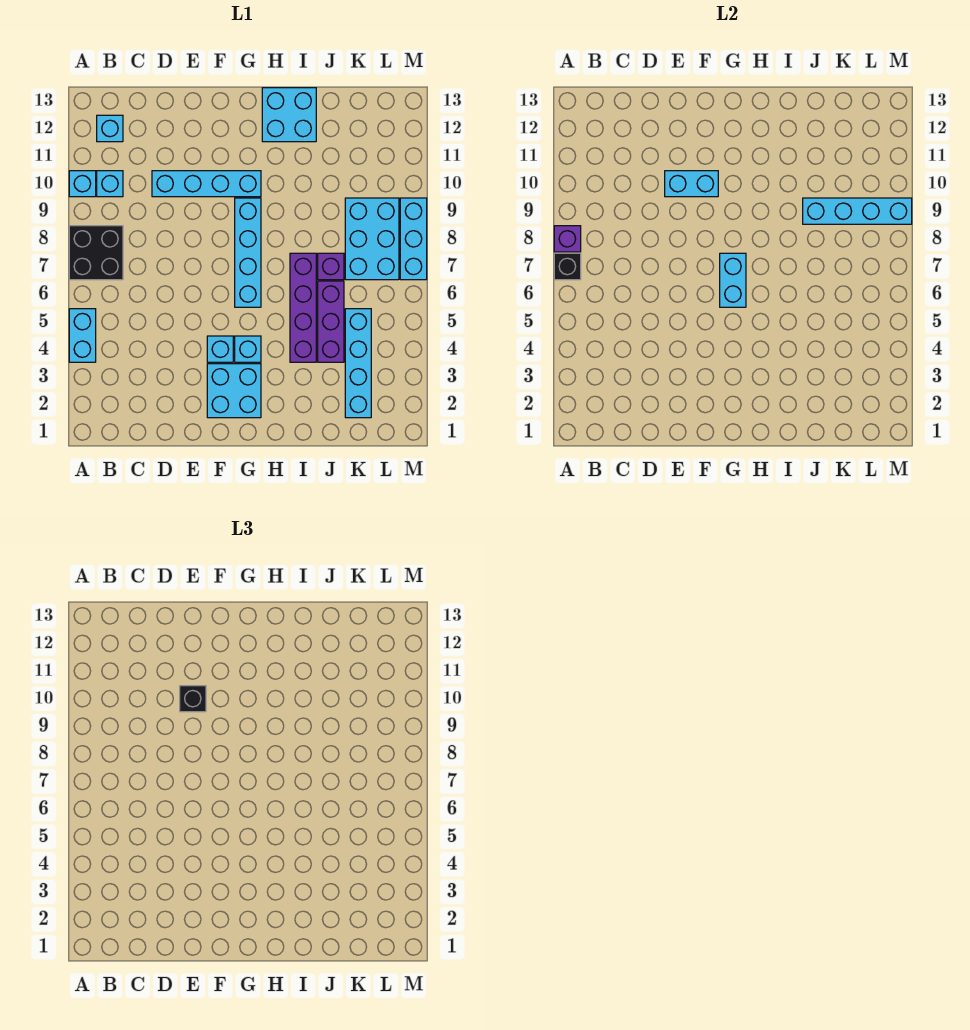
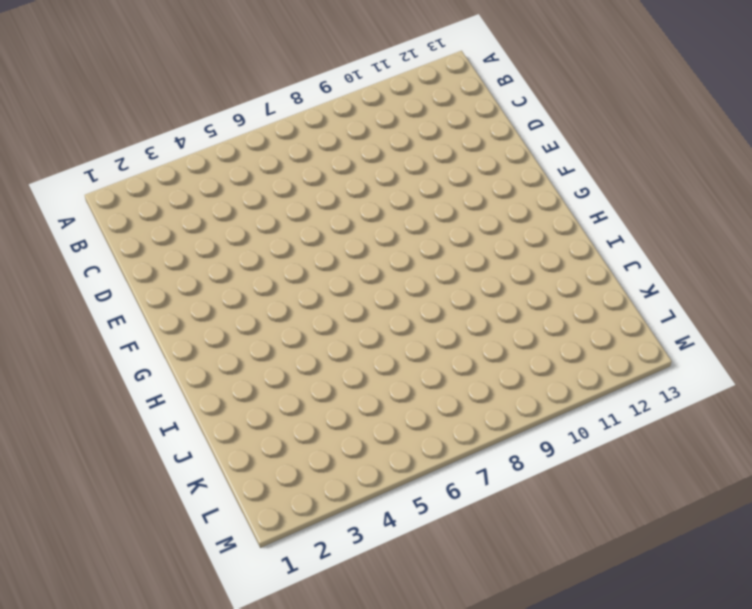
none -> cyan brick A4:A5 level 1
none -> black brick A7:B8 level 1
none -> cyan brick A10 level 1

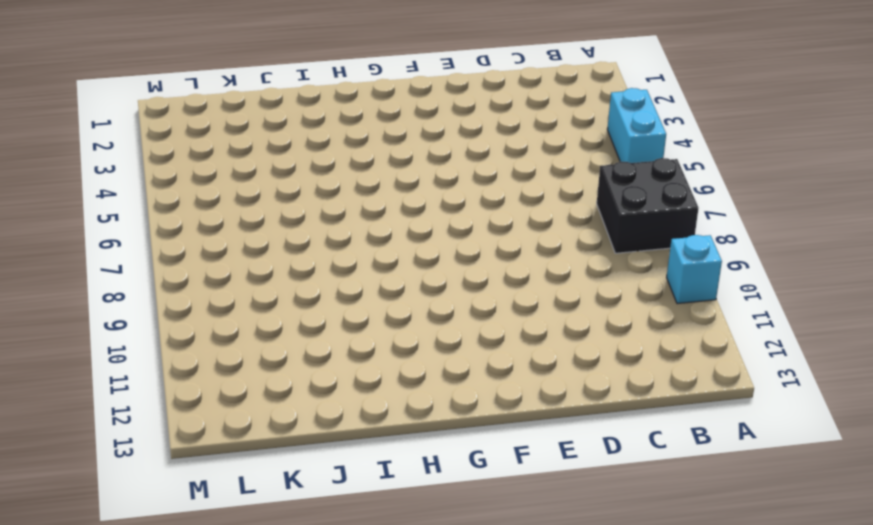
none -> cyan brick B10 level 1
none -> cyan brick B12 level 1
none -> cyan brick D10:G10 level 1

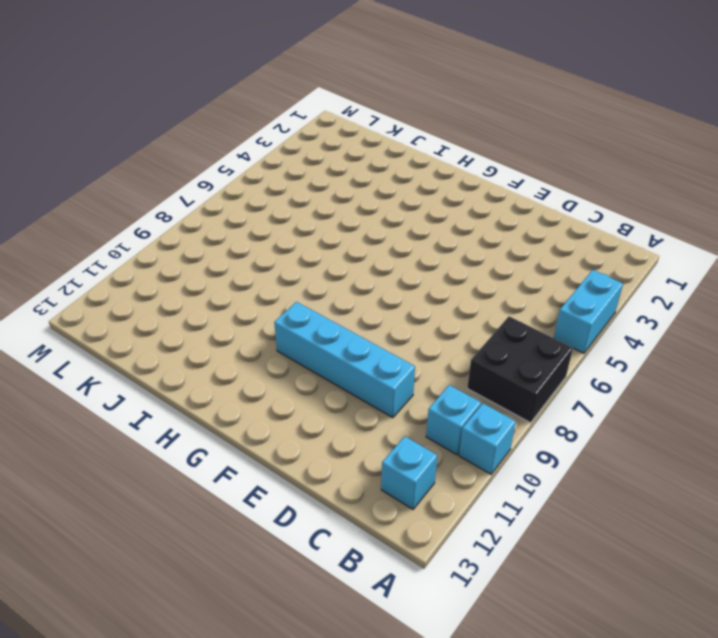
none -> cyan brick F2:G3 level 1
none -> cyan brick F4 level 1
none -> cyan brick G4 level 1

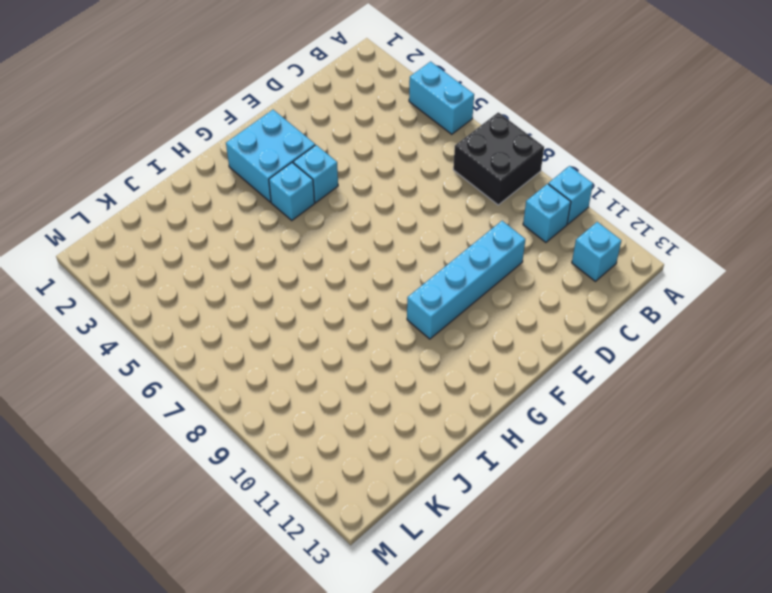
none -> cyan brick G6:G9 level 1
none -> cyan brick H12:I13 level 1
none -> purple brick I4:I7 level 1

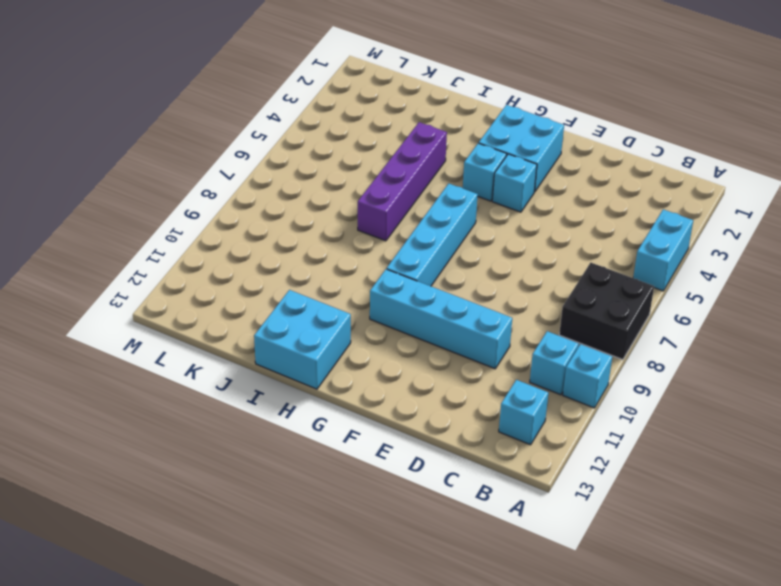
none -> purple brick J4:J6 level 1
none -> purple brick J7 level 1
none -> cyan brick K2:K5 level 1

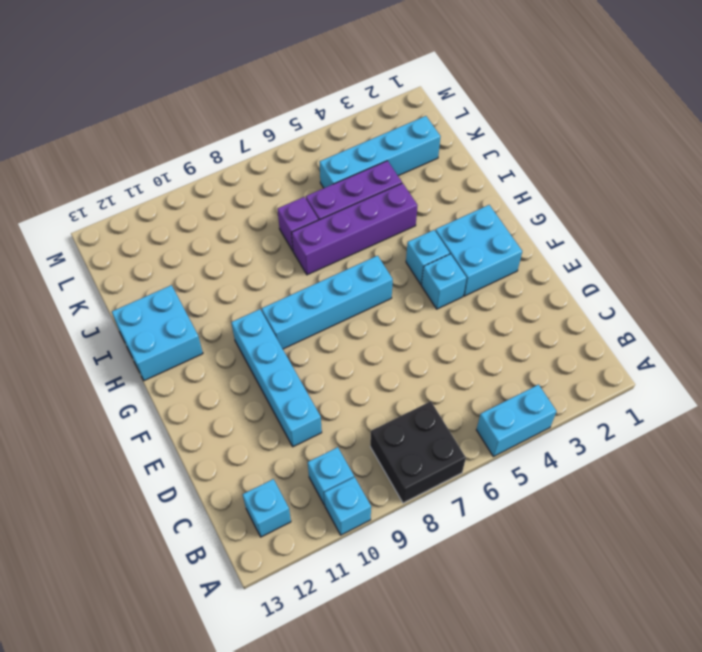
none -> cyan brick K7:L9 level 1
none -> cyan brick M7:M9 level 1
none -> black brick A7 level 2

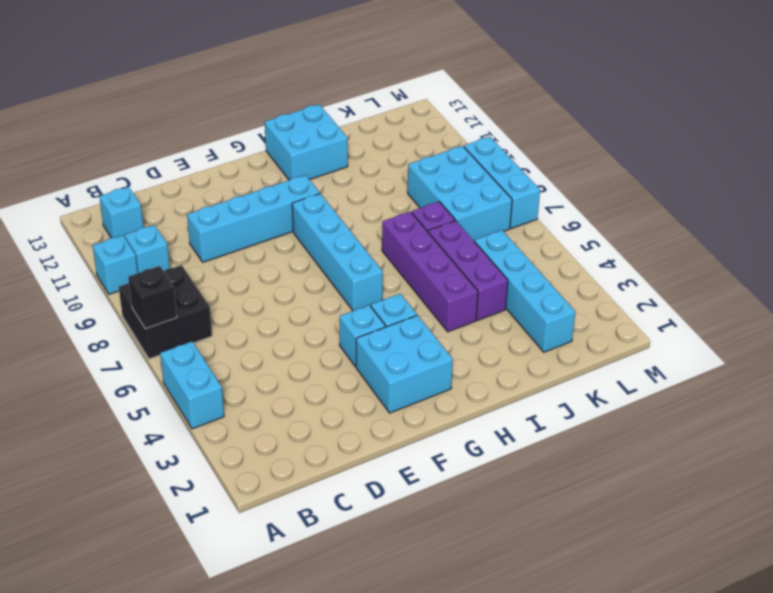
none -> purple brick A8 level 2
none -> cyan brick E10:F10 level 2
none -> cyan brick G6:G7 level 2

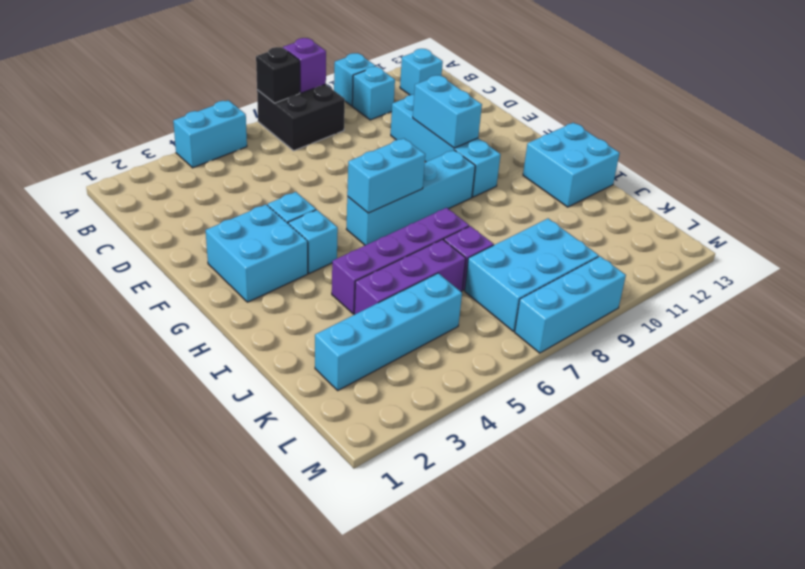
none -> cyan brick J9:M9 level 2
none -> black brick E10 level 3

